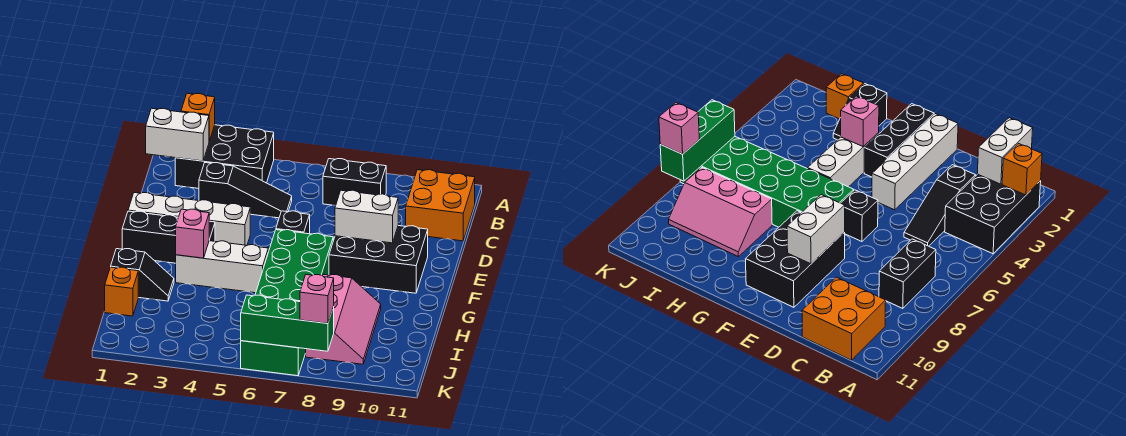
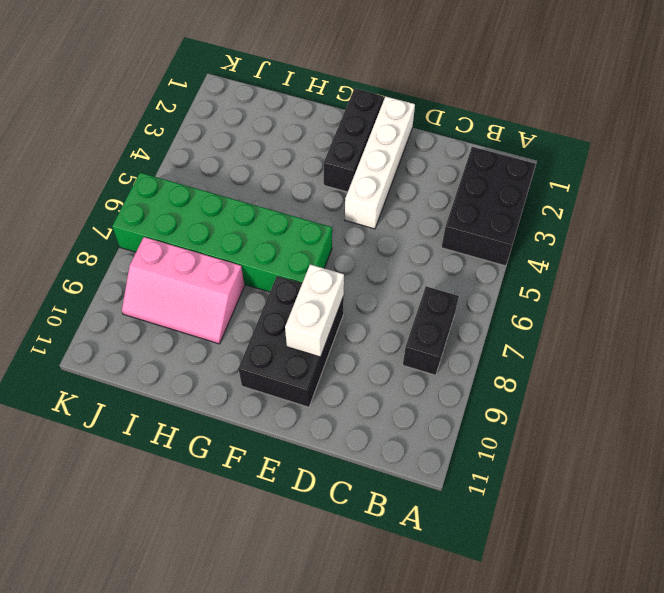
none -> orange brick B10:C11 level 1
none -> black slope C3:C5 level 1 top 3
none -> black brick E6 level 1

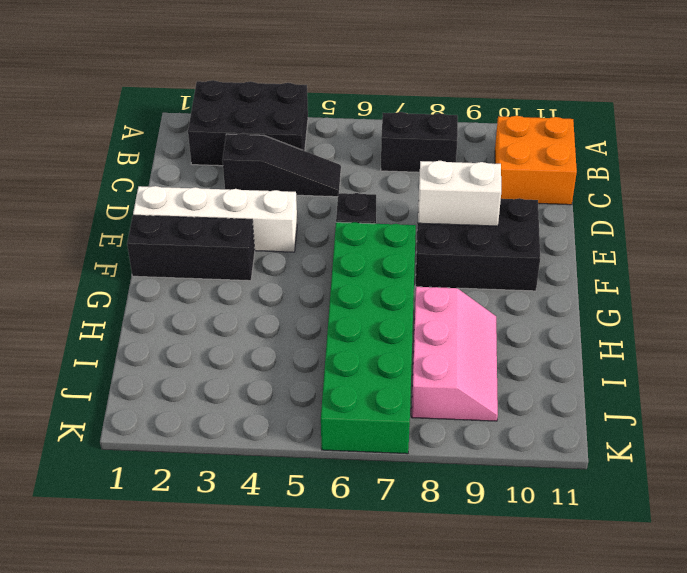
none -> white brick G3:G5 level 1
none -> black slope H1:H2 level 1 top 1
none -> orange brick I1 level 1

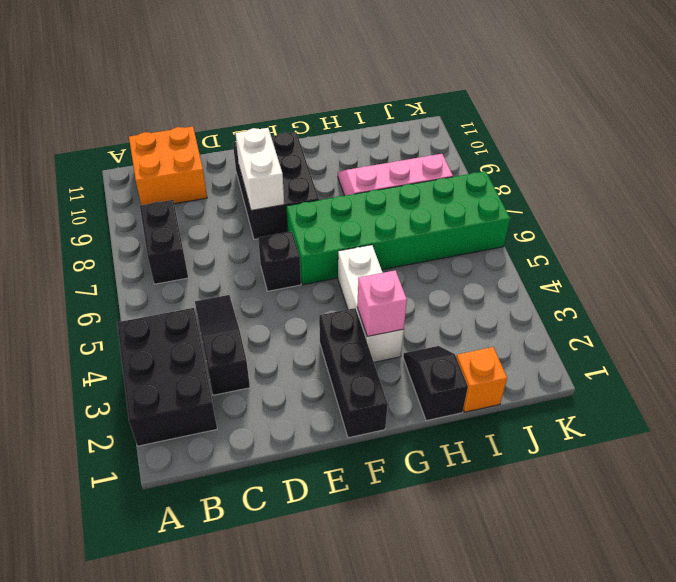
none -> white brick E1:E4 level 1
none -> orange brick A2 level 2
none -> white brick B1:B2 level 2

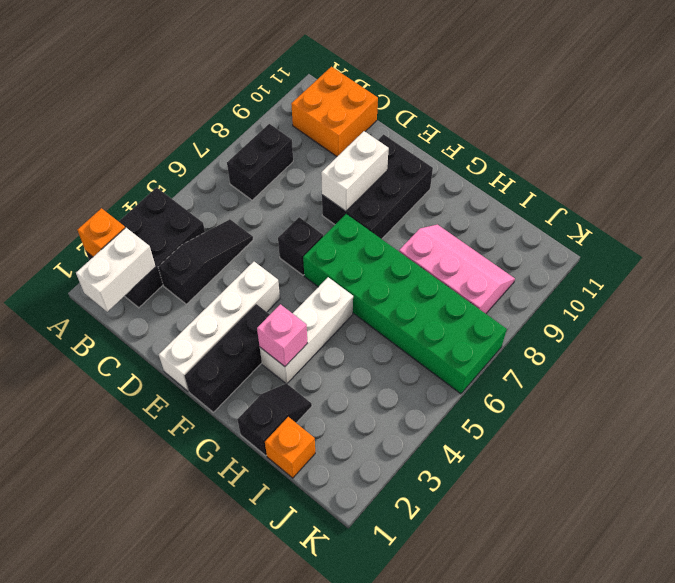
none -> green brick K6:K8 level 2
none -> pink brick K8 level 3

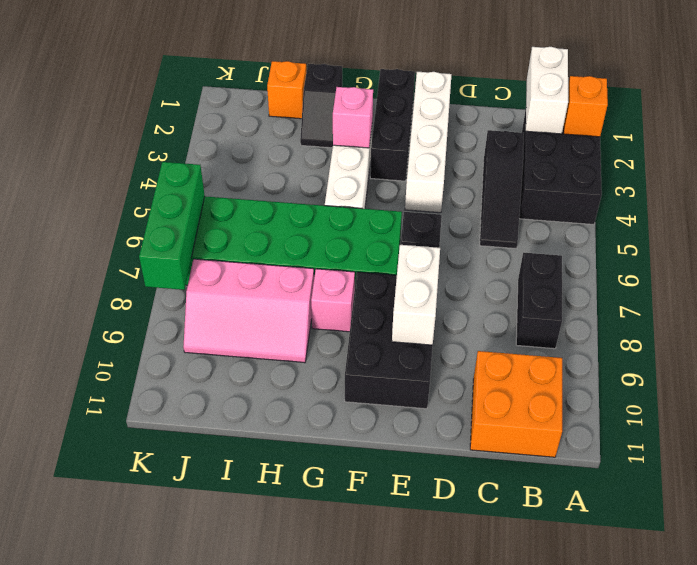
pink brick G8 level 1 -> pink brick K8 level 3

